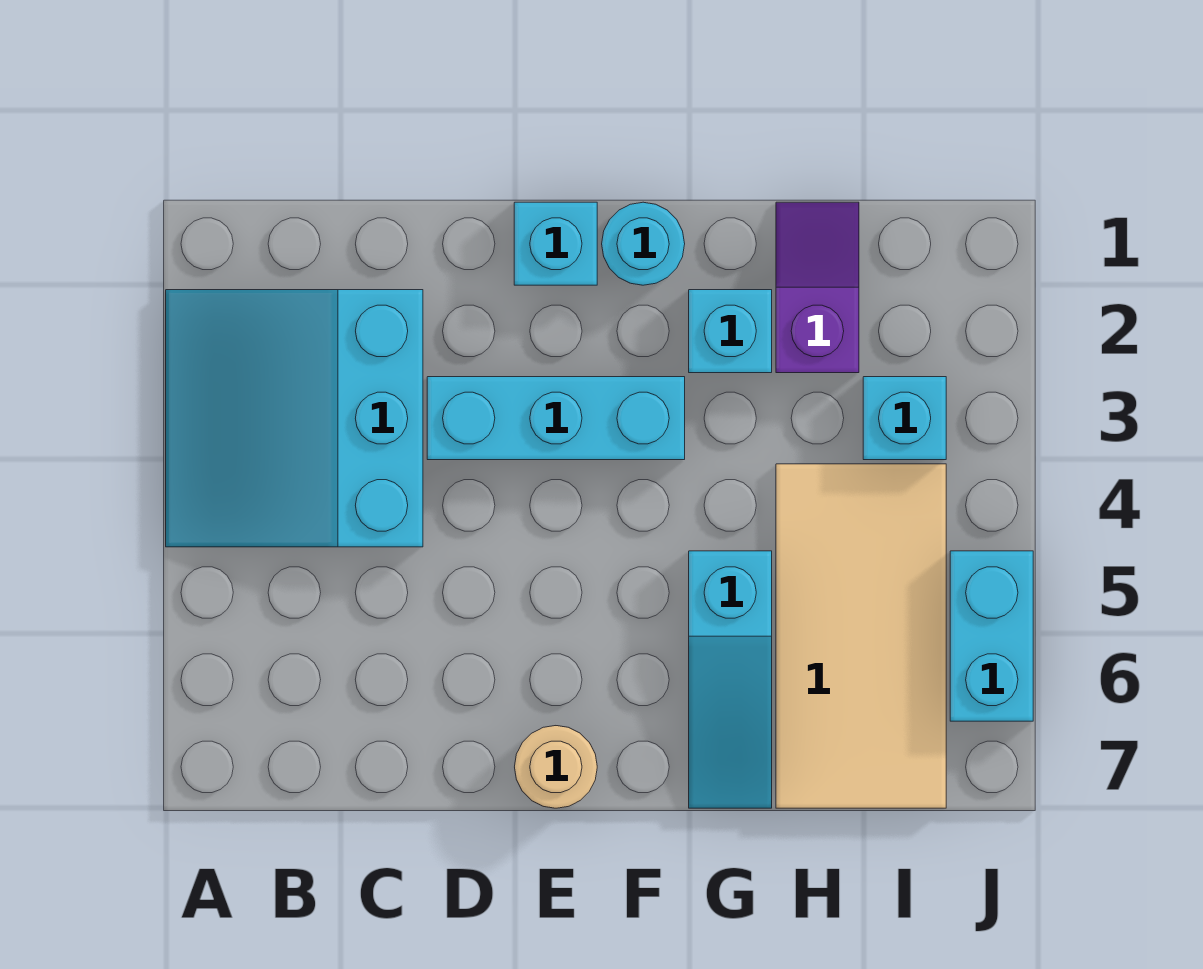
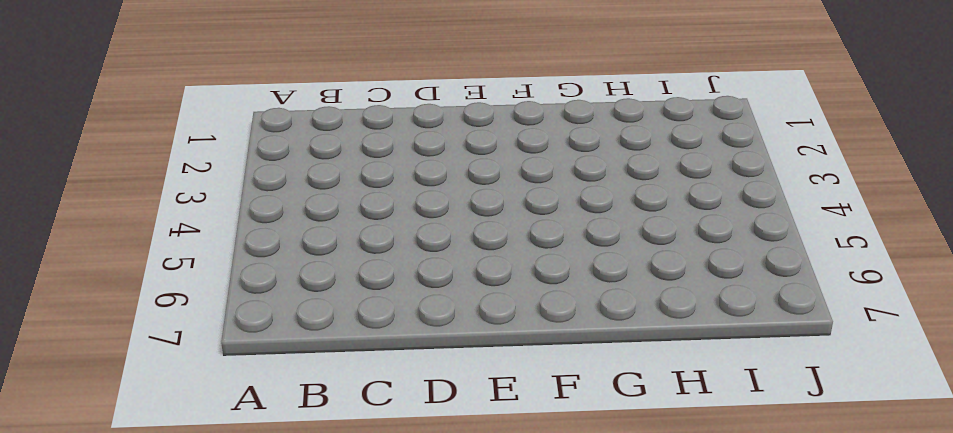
none -> cyan slope A2:C4 level 1 top C
none -> cyan brick D3:F3 level 1

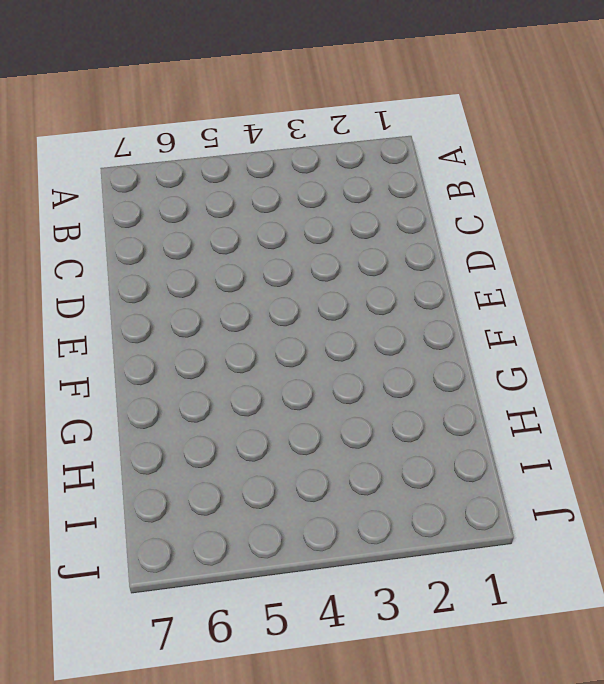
none -> cyan slope A2:C4 level 1 top C
none -> cyan brick D3:F3 level 1

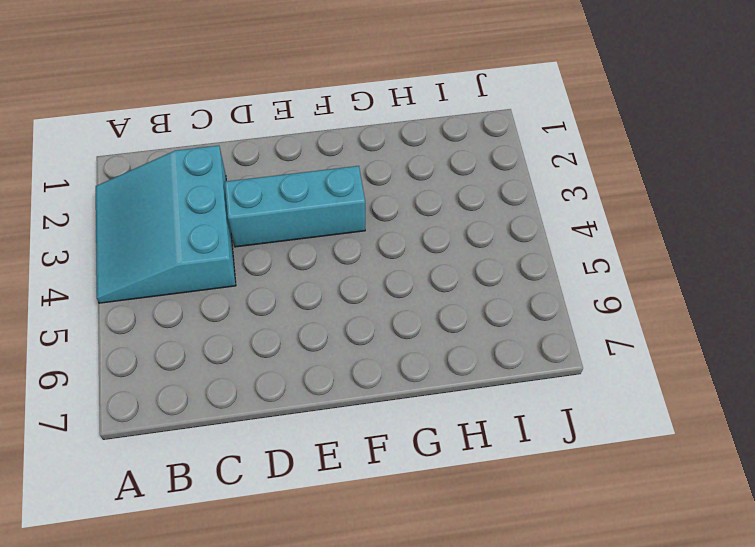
none -> cyan brick E1 level 1
none -> tan round brick E7 level 1

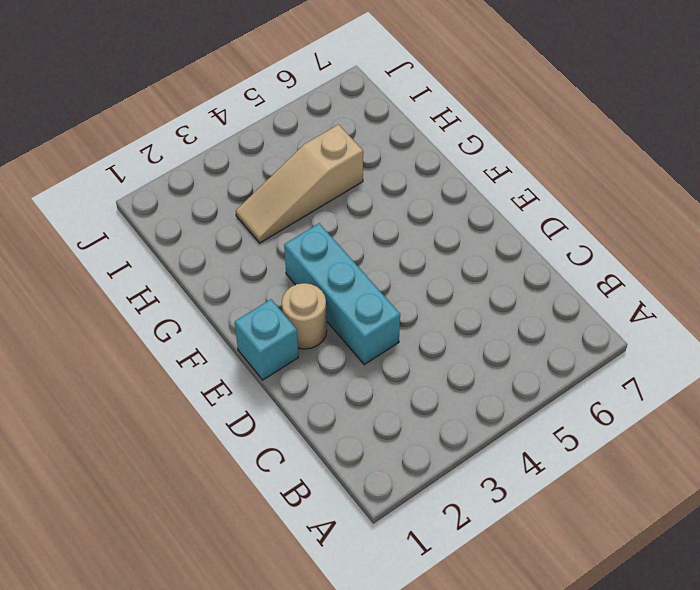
tan round brick E2 level 1 -> tan round brick E7 level 1
tan slope H3:H5 level 1 top 5 -> tan tile H4:I7 level 1
none -> cyan slope A2:C4 level 1 top C
none -> cyan round brick F1 level 1

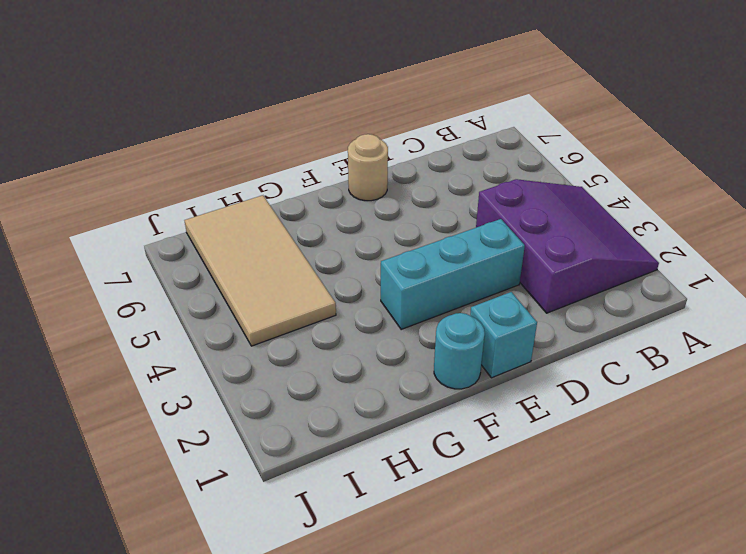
purple slope A2:C4 level 1 top C -> cyan slope A2:C4 level 1 top C
none -> cyan brick G2 level 1
none -> cyan slope G5:G7 level 1 top 5

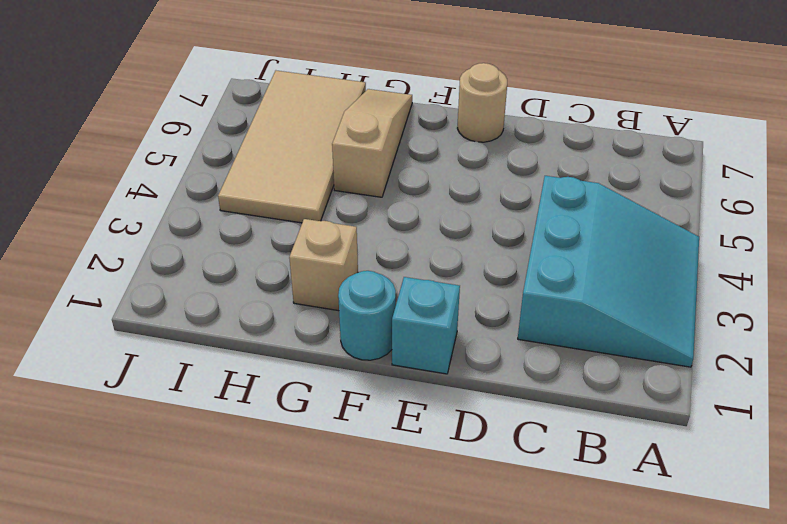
tan brick G2 level 1 -> cyan brick G2 level 1
tan slope G5:G7 level 1 top 5 -> cyan slope G5:G7 level 1 top 5
none -> cyan brick D3:F3 level 1
none -> purple slope H1:H2 level 1 top 2

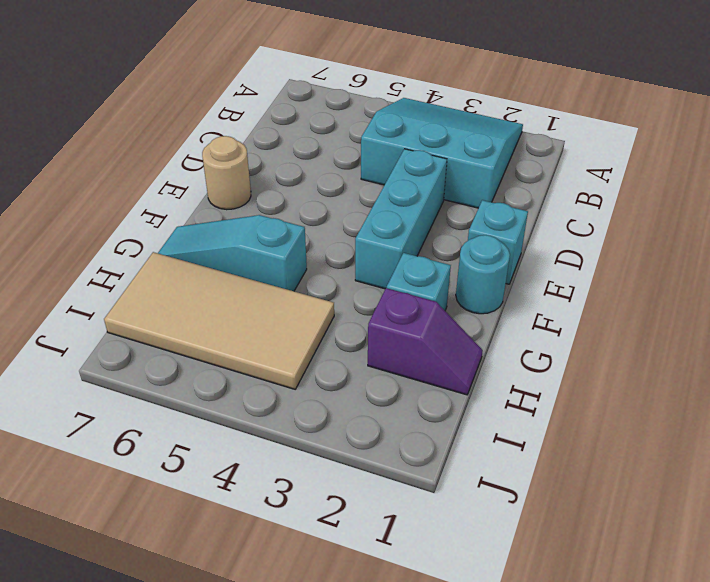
none -> cyan brick I3 level 1
none -> cyan brick J5:J6 level 1

